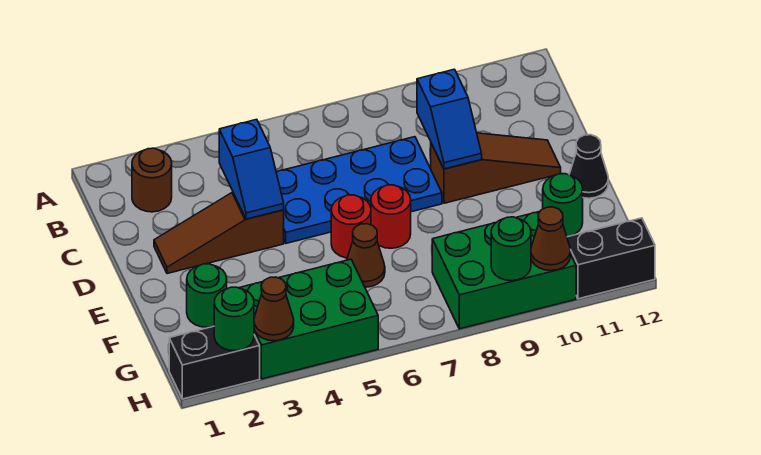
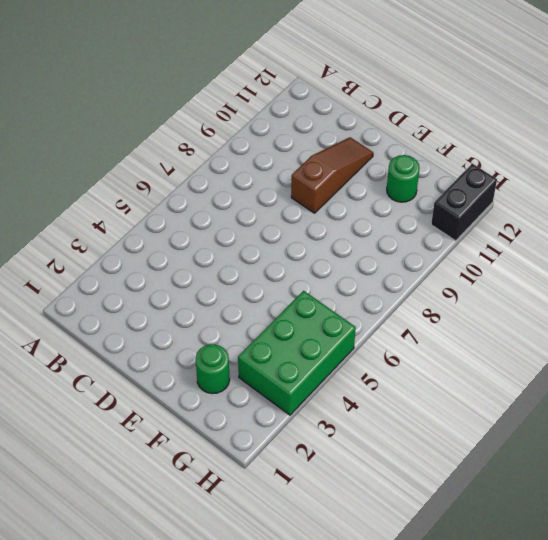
none -> brown round brick B2 level 1
none -> blue plate C5:D8 level 1
none -> brown slope D2:D4 level 1 top 4

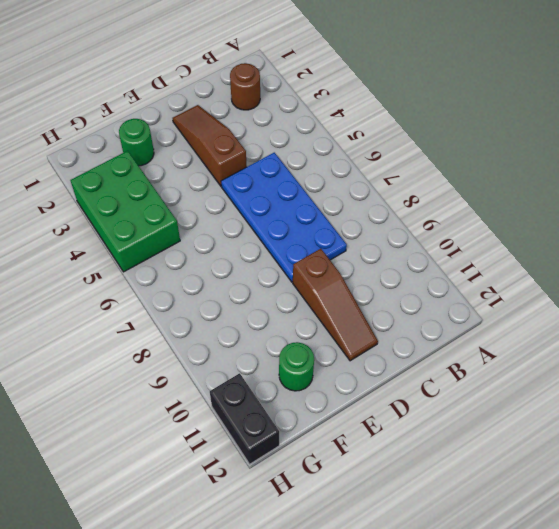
none -> red round brick E6 level 1
none -> red round brick E7 level 1
none -> black cone E12 level 1

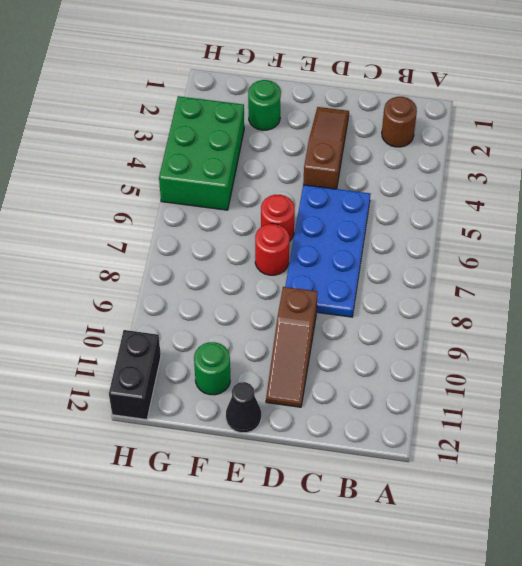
none -> brown cone F6 level 1
none -> green brick G8:H10 level 1
none -> black brick H1:H2 level 1

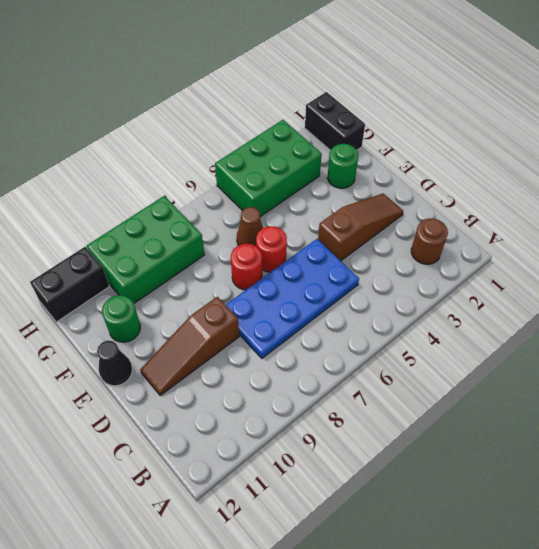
black brick G1:H1 level 1 -> black brick H1:H2 level 1
none -> blue slope C4:D4 level 2 top C
none -> blue slope C9:D9 level 2 top C
none -> green round brick H2 level 2

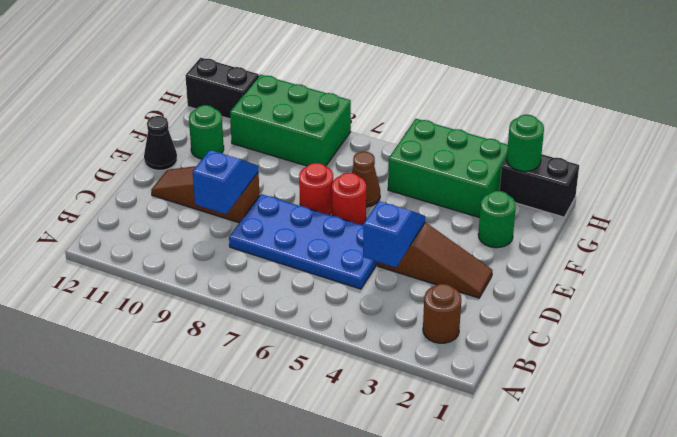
none -> brown cone H3 level 2
none -> green round brick H9 level 2
none -> brown cone H10 level 2

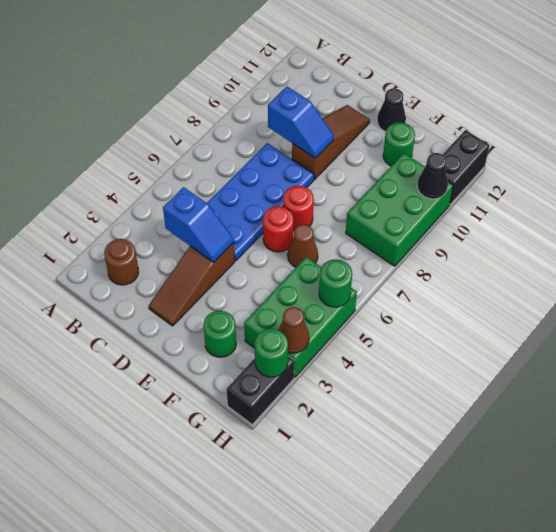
green round brick H5 level 2 -> green round brick H9 level 2
black cone H10 level 2 -> brown cone H10 level 2

